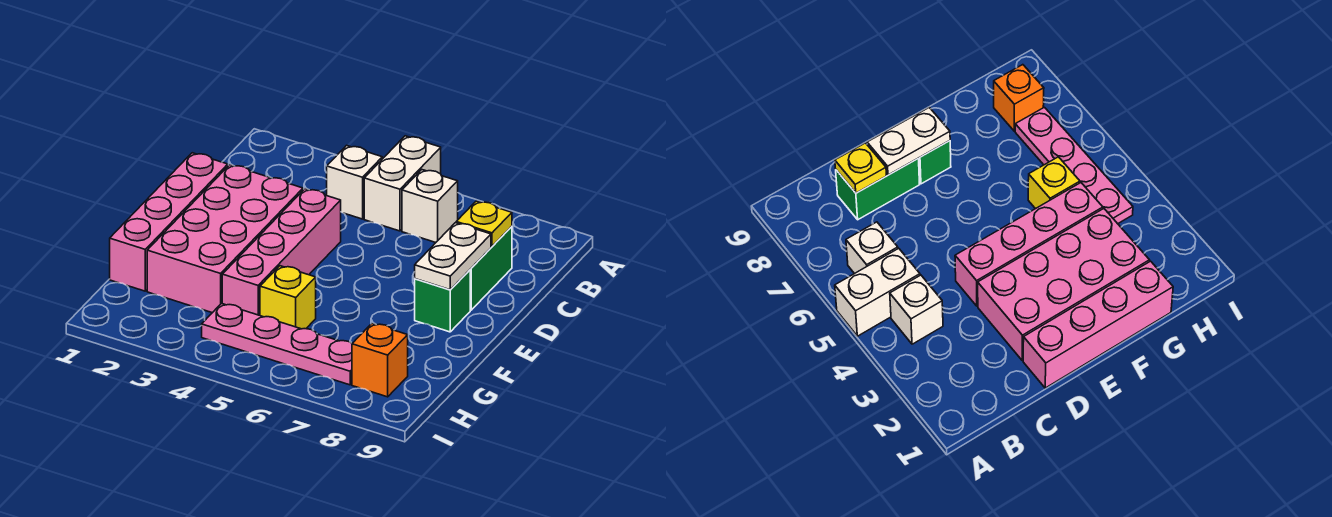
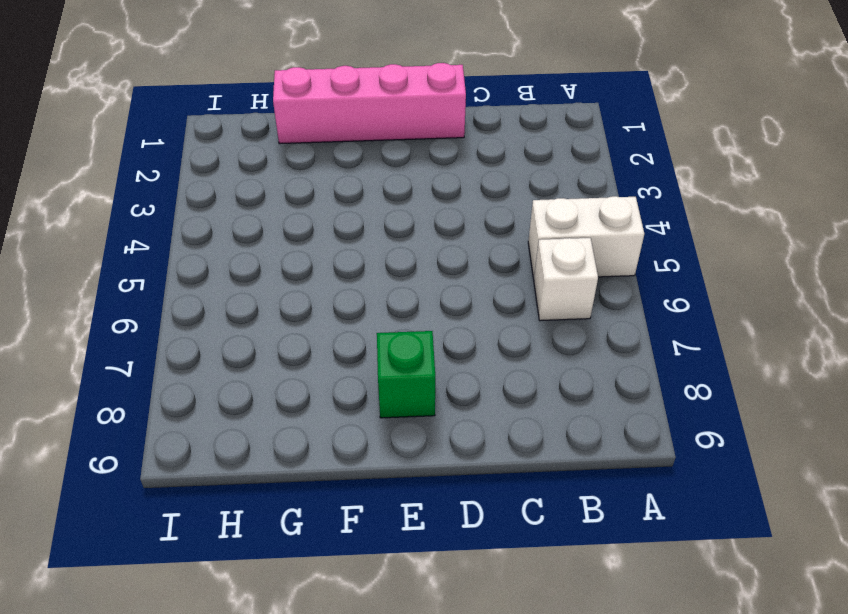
none -> white brick B4 level 1
none -> green brick C8:D8 level 1
none -> pink brick D2:G3 level 1

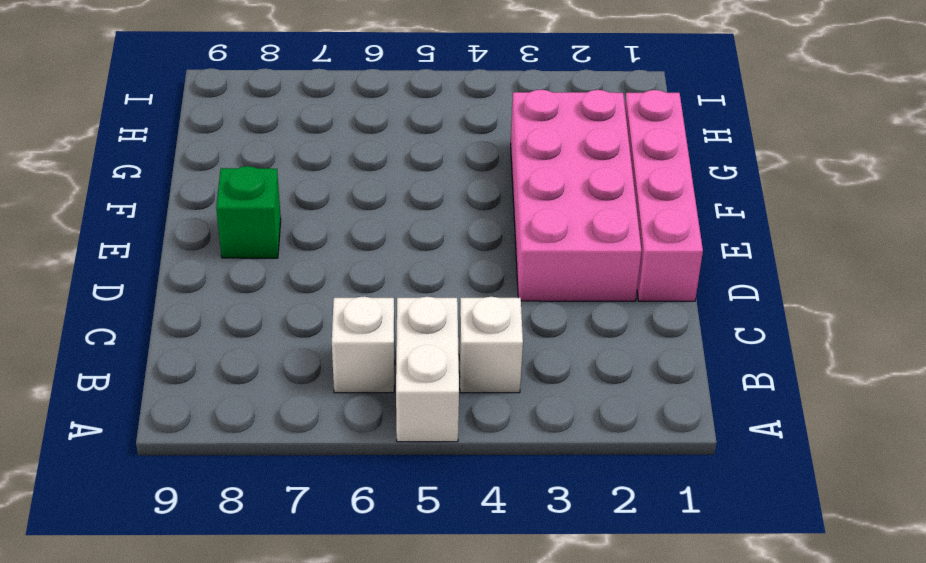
none -> green brick C8:D8 level 1
none -> pink brick D4:G4 level 1
none -> yellow brick G5 level 1

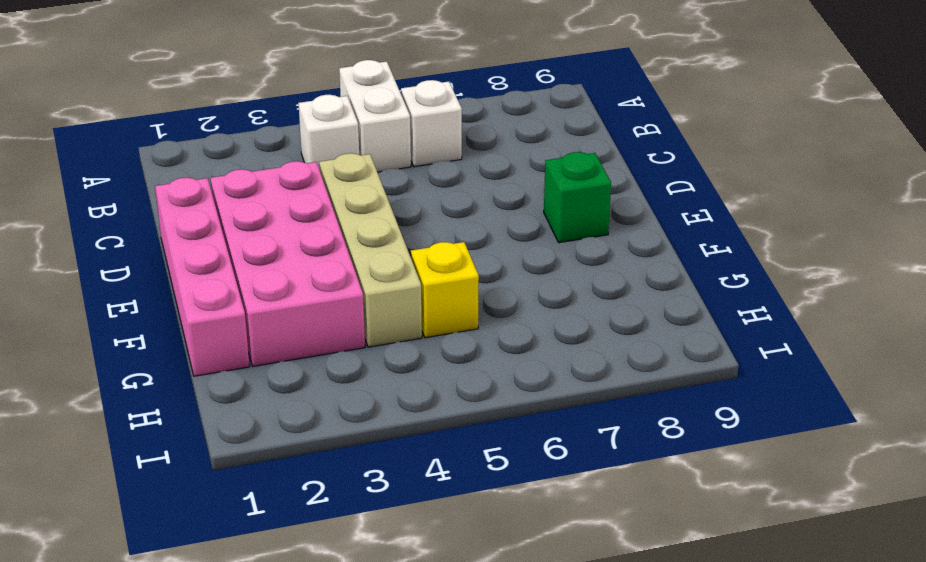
tan brick D4:G4 level 1 -> pink brick D4:G4 level 1
none -> green brick C8:D8 level 1
none -> pink plate H4:H7 level 1
none -> orange brick H8 level 1

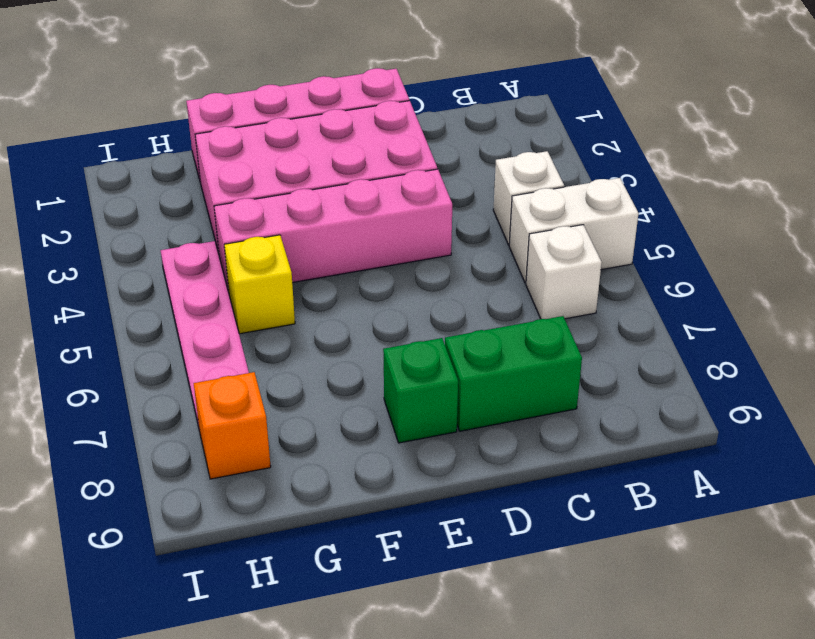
none -> yellow plate C8 level 2
none -> white plate D8:E8 level 2

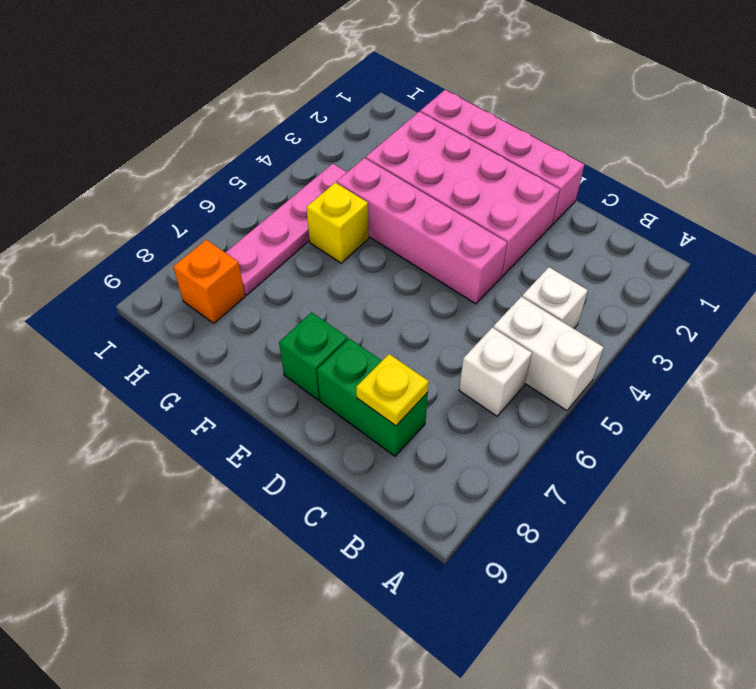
none -> white plate D8:E8 level 2

